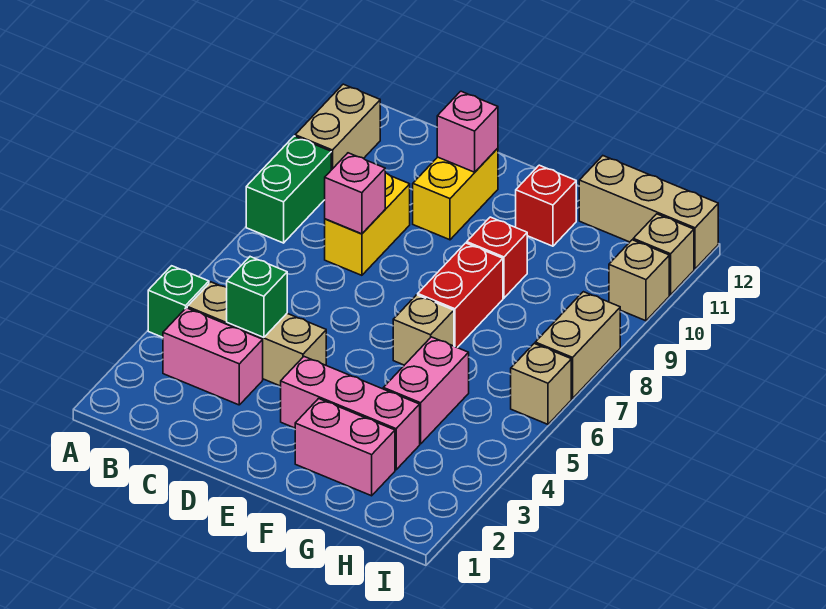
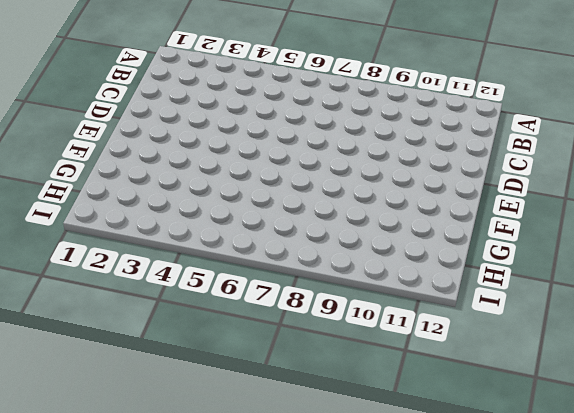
none -> green brick A4 level 1
none -> green brick A8:A9 level 1
none -> tan brick A10:A11 level 1

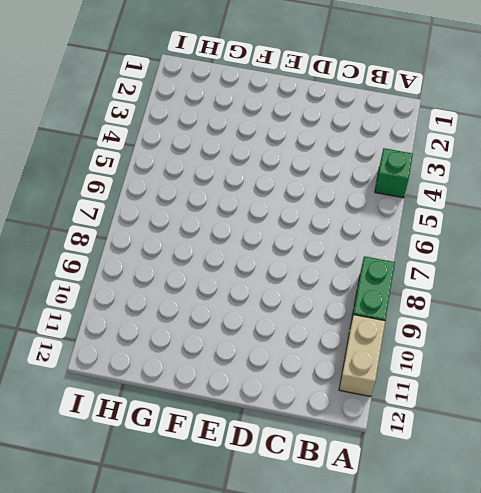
none -> pink brick B3:C3 level 1
none -> tan brick B4:D4 level 1
none -> yellow brick C8:C9 level 1

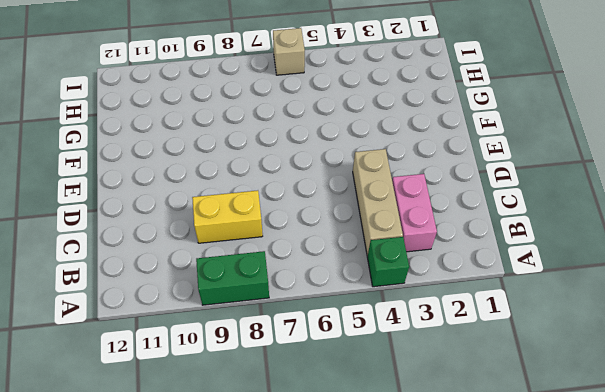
none -> tan brick A10:A11 level 1
none -> yellow brick D10:D11 level 1
none -> pink brick E3:G3 level 1

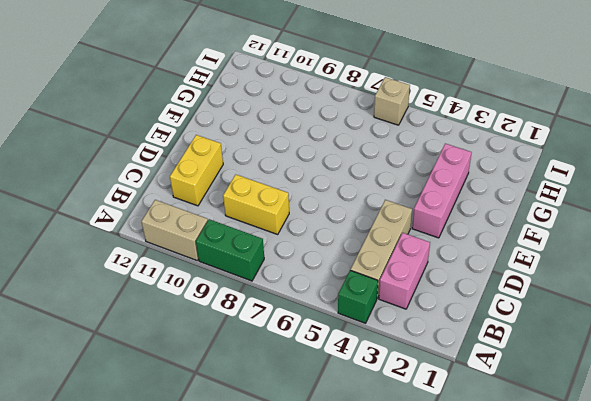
yellow brick C11:D11 level 1 -> yellow brick D10:D11 level 1
none -> pink brick F2:G2 level 1
none -> tan brick F6 level 1
none -> red brick F7:F8 level 1

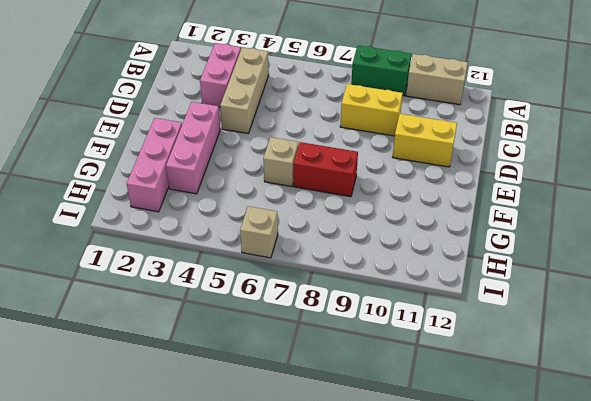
pink brick F2:H2 level 1 -> pink brick F2:G2 level 1
none -> green brick A4 level 1
none -> red brick F9 level 1
none -> red brick F11 level 1

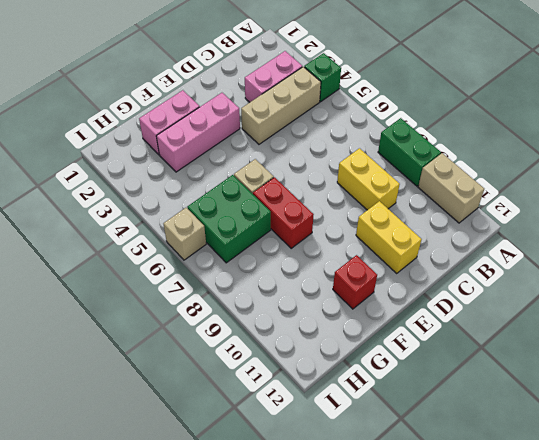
green brick G6:H7 level 1 -> none
none -> red brick F9 level 1
none -> pink brick G4:G5 level 1
none -> tan brick G12:I12 level 1

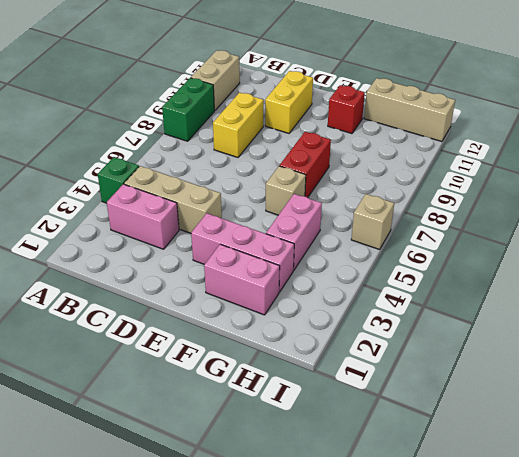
none -> red brick F9 level 1
none -> tan brick I7:I8 level 1
none -> tan brick I10 level 1

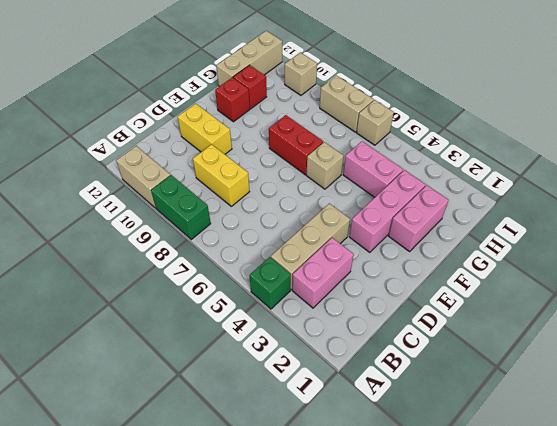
red brick G11 level 1 -> red brick F9 level 1
none -> tan brick I11 level 1
none -> green brick C4 level 2
none -> pink brick C8 level 2

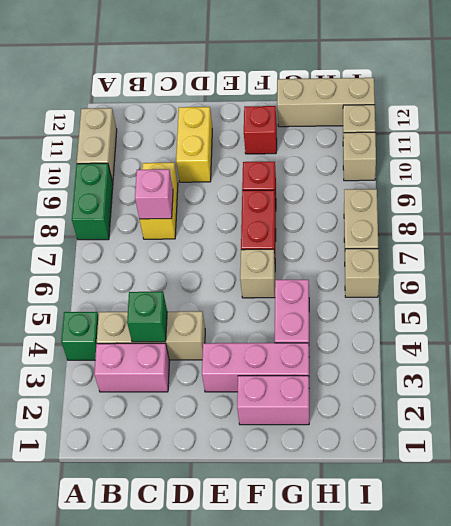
none -> pink brick D11 level 2

